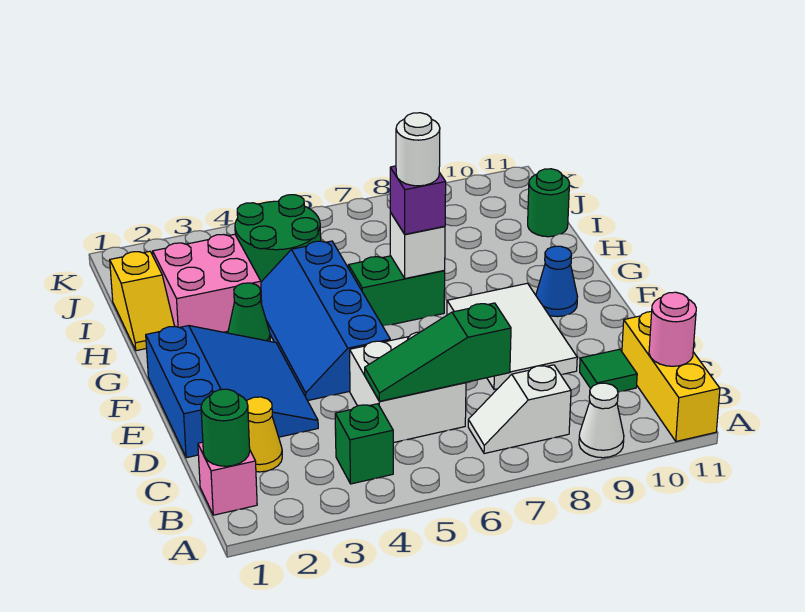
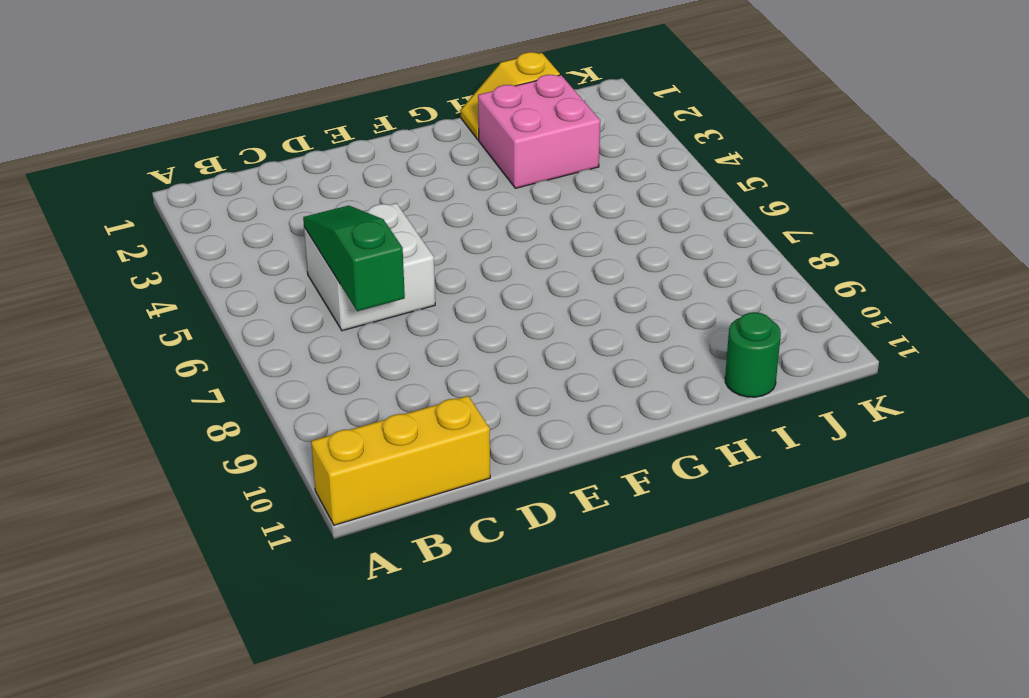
none -> white cone A9 level 1
none -> pink brick B1 level 1
none -> green brick B4 level 1

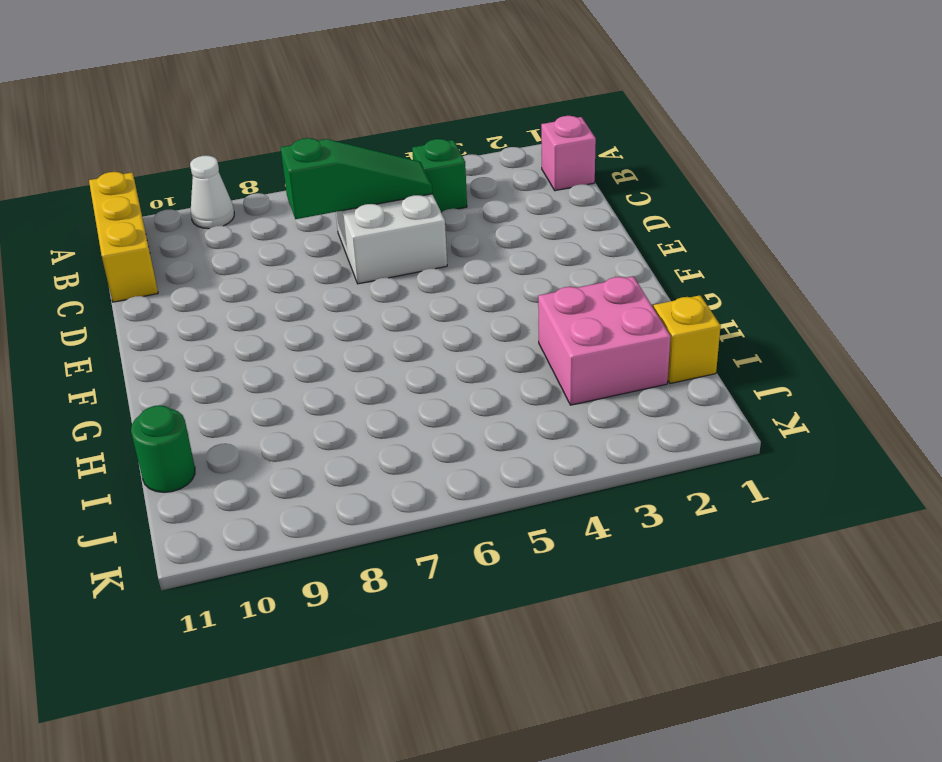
none -> white slope B7:B8 level 1 top 8
none -> yellow cone C2 level 1
none -> green tile C10 level 1

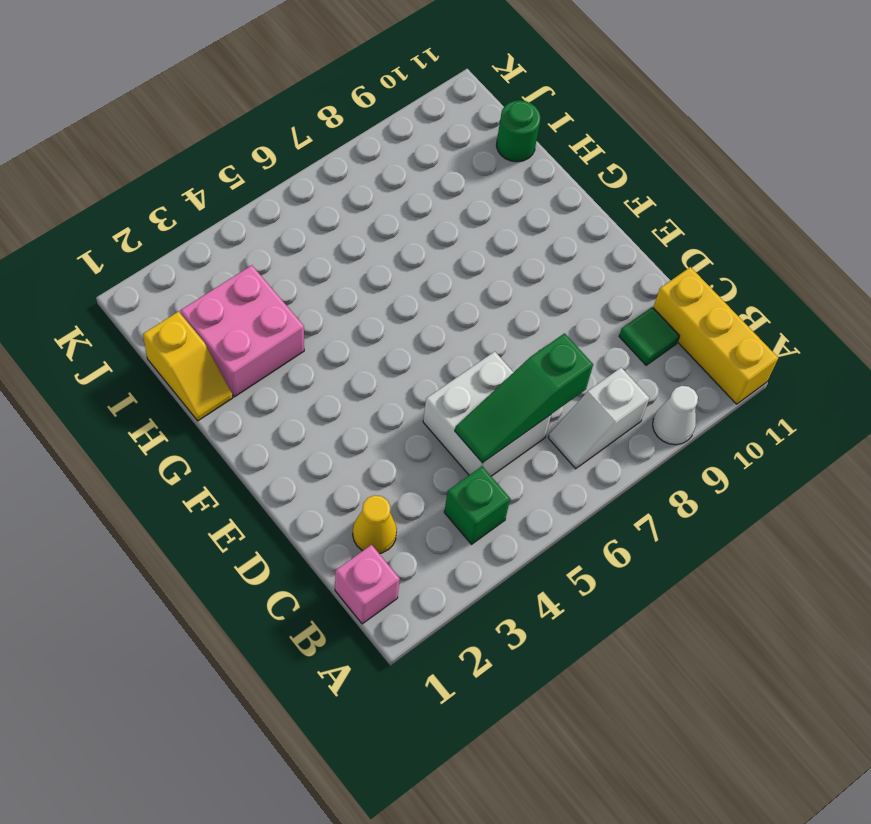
none -> blue slope D1:F3 level 1 top 1
none -> white tile D8:F9 level 1
none -> blue slope E4:H5 level 1 top 5

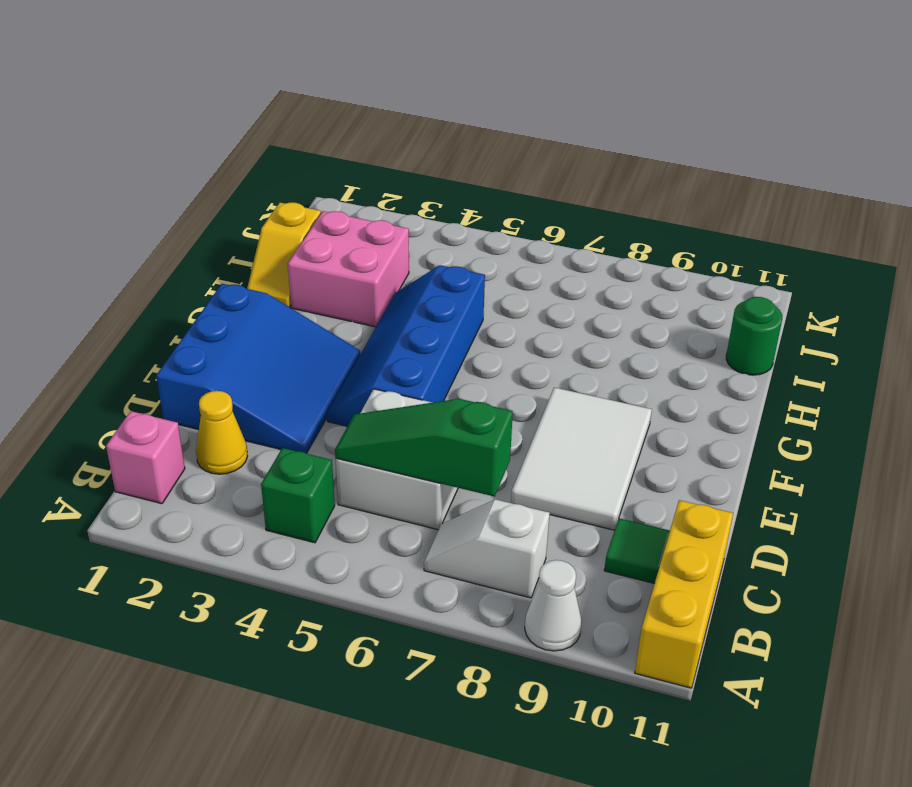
none -> blue cone F10 level 1
none -> green cone G3 level 1
none -> green brick G6:G7 level 1

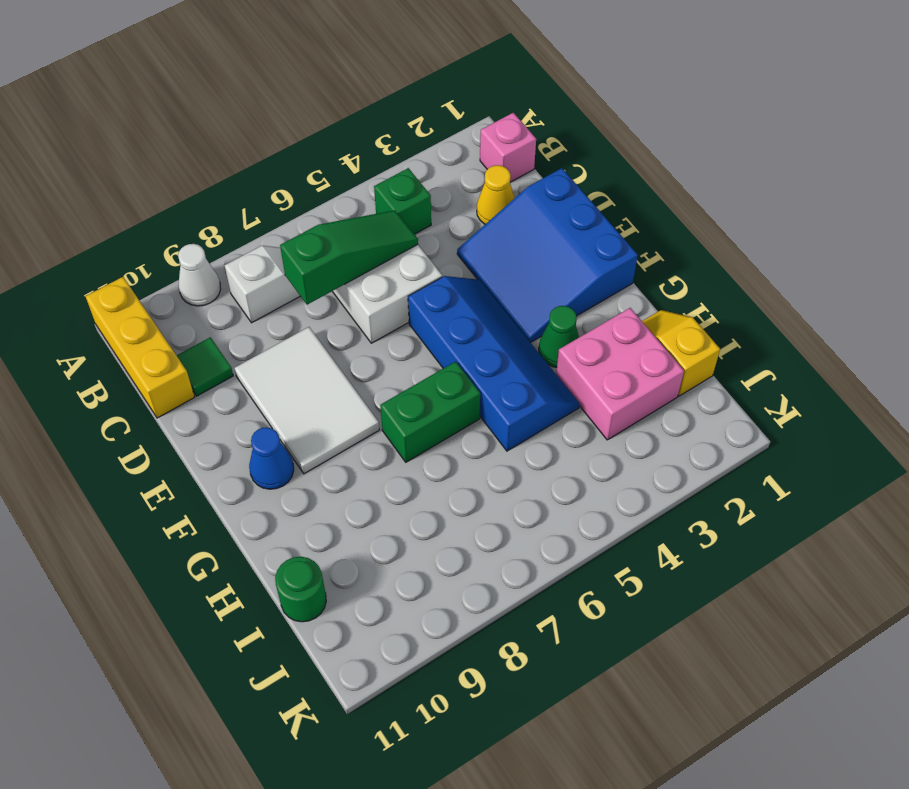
none -> green round brick I4:J5 level 1
none -> green round brick B1 level 2
none -> pink round brick B11 level 2

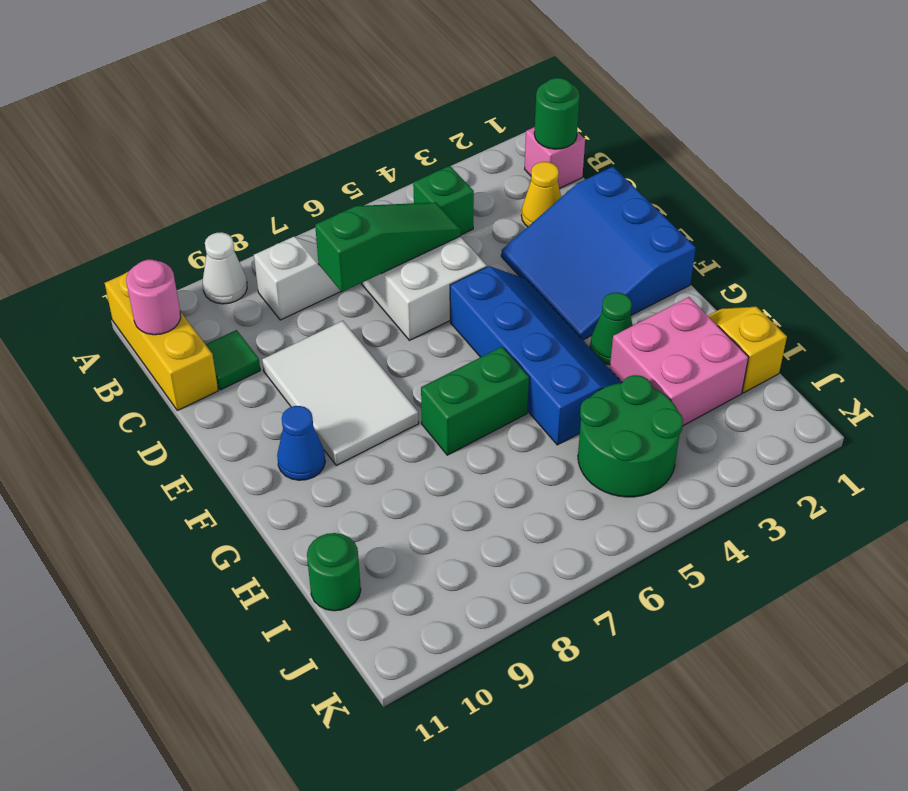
none -> white brick G7 level 2
none -> purple brick G7 level 3
none -> white round brick G7 level 4

